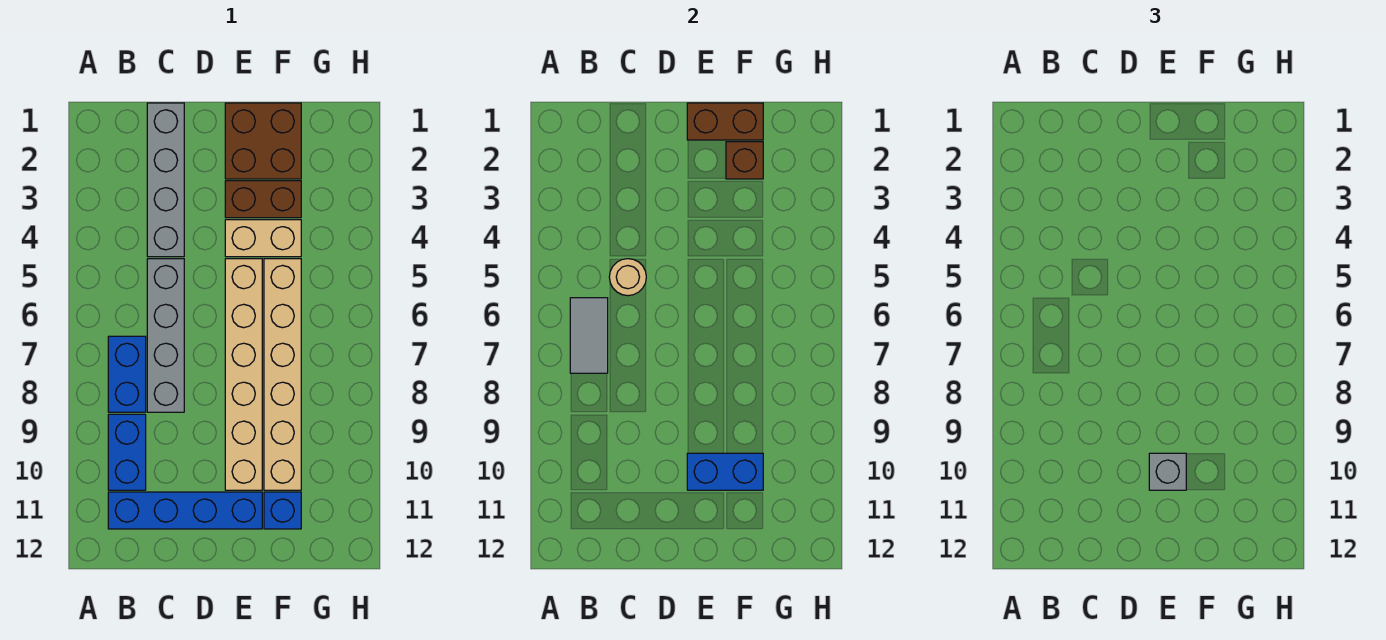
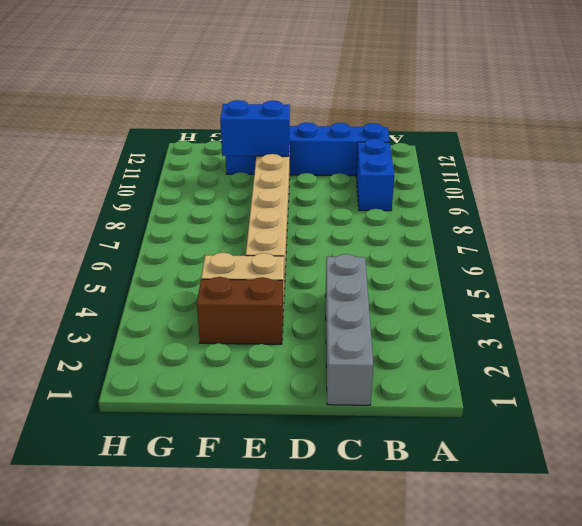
none -> blue brick B7:B8 level 1
none -> grey brick C5:C8 level 1
none -> brown brick E1:F2 level 1

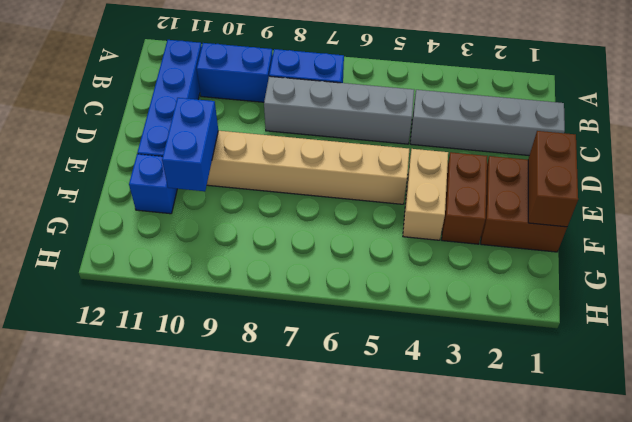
none -> tan brick F5:F10 level 1
none -> grey tile B6:B7 level 2
none -> tan round brick C5 level 2

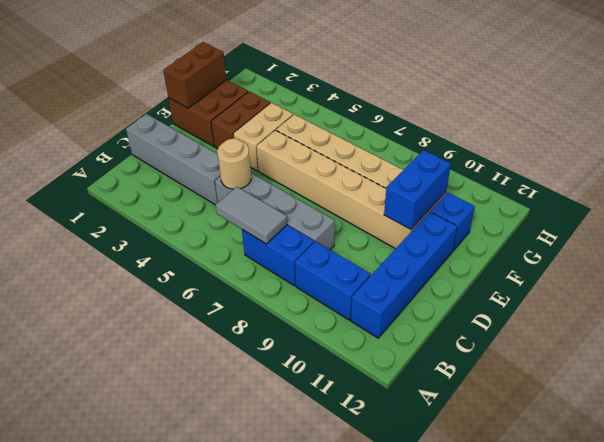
none -> brown brick F2 level 2
none -> grey brick E10 level 3

